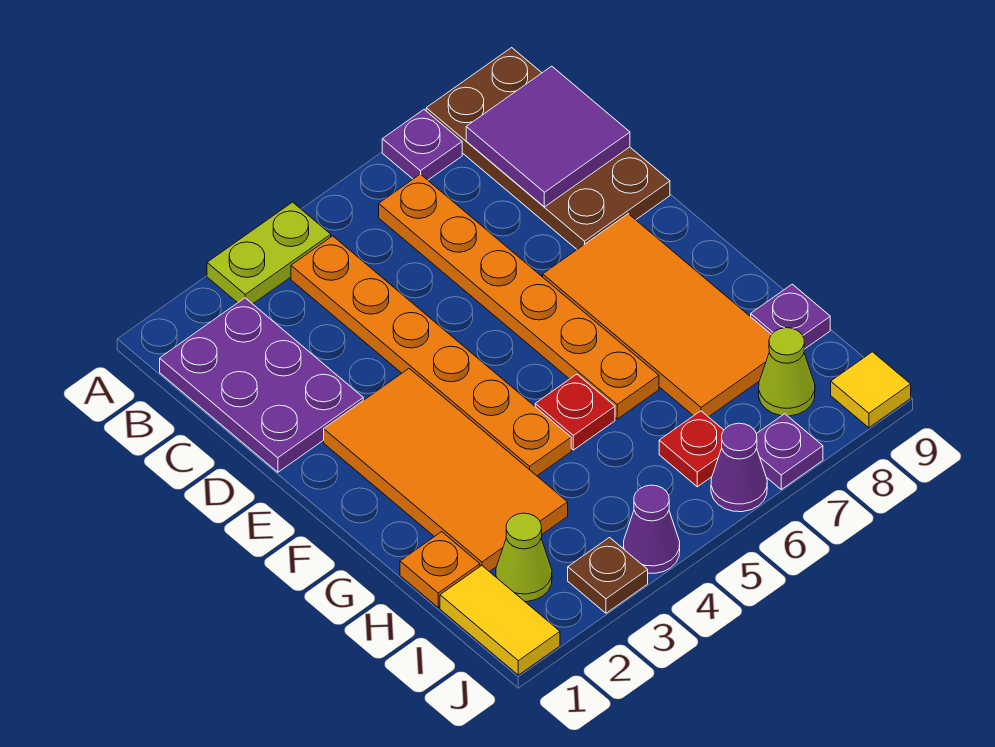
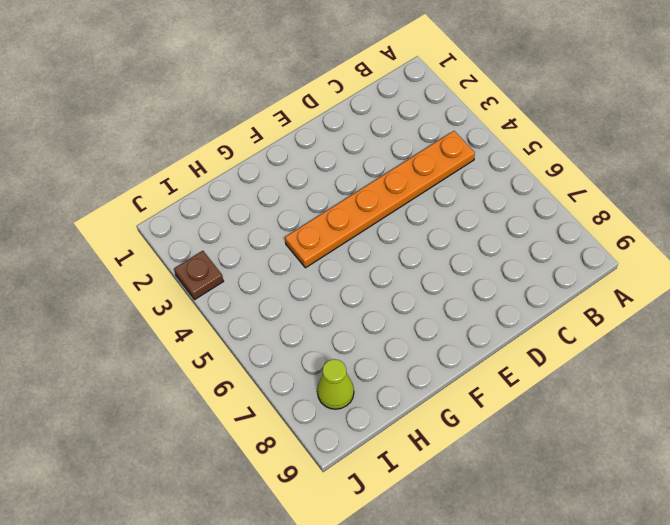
none -> lime plate A3:A4 level 1
none -> purple plate A7 level 1
none -> brown plate A8:D9 level 1

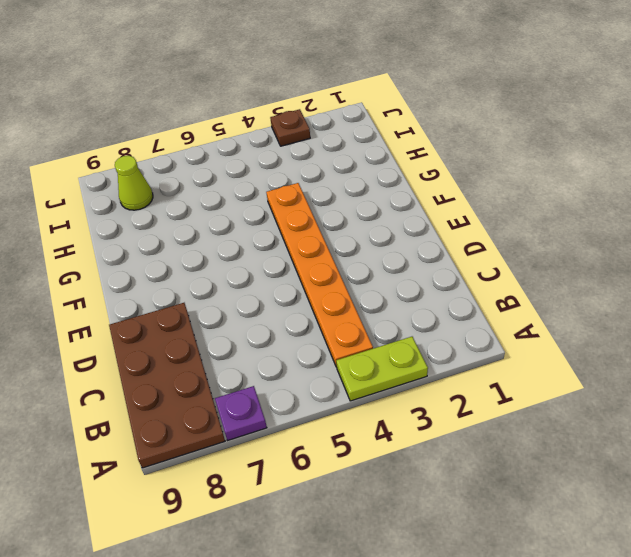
none -> purple plate B1:D2 level 1
none -> orange plate B6:G6 level 1
none -> orange tile E2:H3 level 1

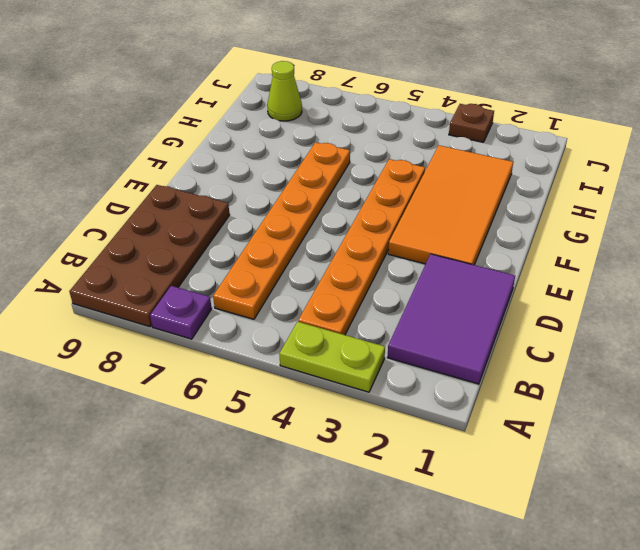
purple tile B1:D2 level 1 -> purple plate B1:D2 level 1
none -> orange tile E7:H8 level 1
none -> red plate G5 level 1
none -> orange plate H1 level 1

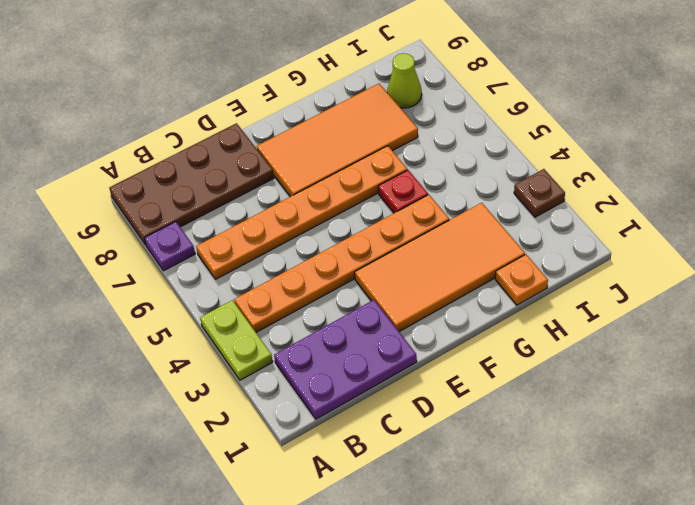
none -> purple plate H9 level 1
none -> yellow tile I1:J1 level 1
none -> lime cone I2 level 1

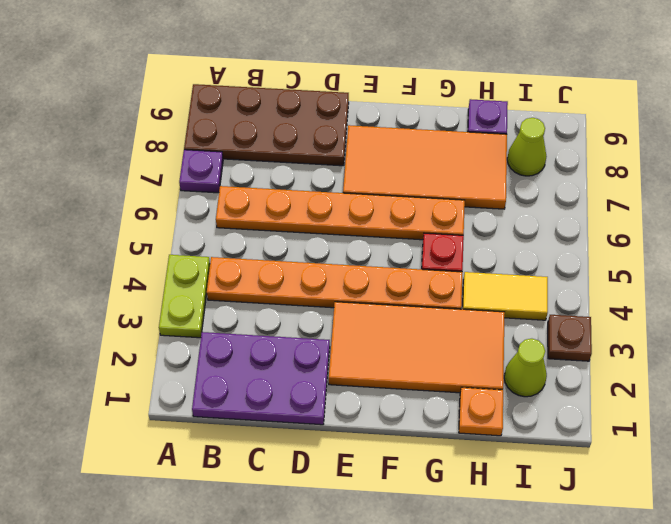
yellow tile H4:I4 level 1 -> yellow tile I1:J1 level 1
none -> red plate I6 level 1
none -> purple cone J4 level 1
none -> purple cone J6 level 1

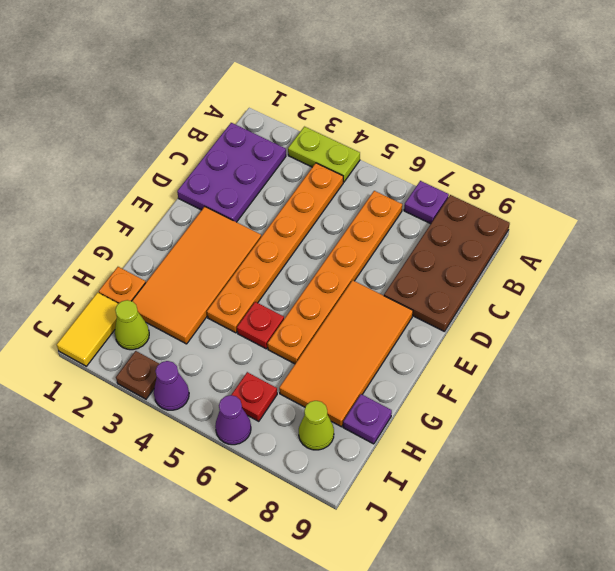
none -> purple plate J7 level 1
none -> yellow tile J9 level 1
none -> purple tile B8:C9 level 2

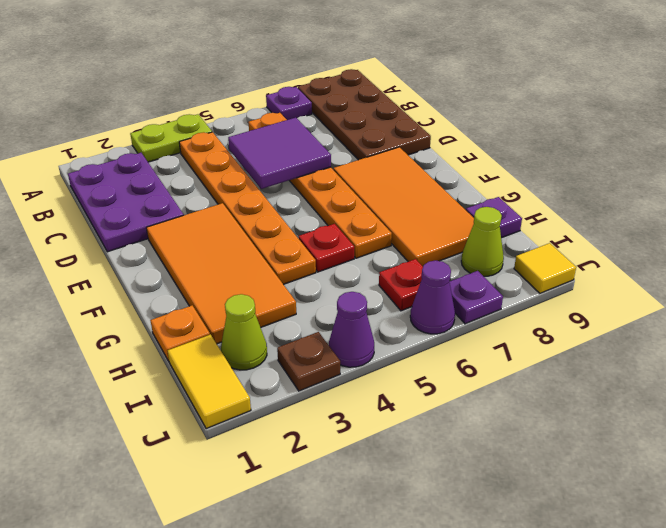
purple tile C5:D6 level 2 -> purple tile B8:C9 level 2

